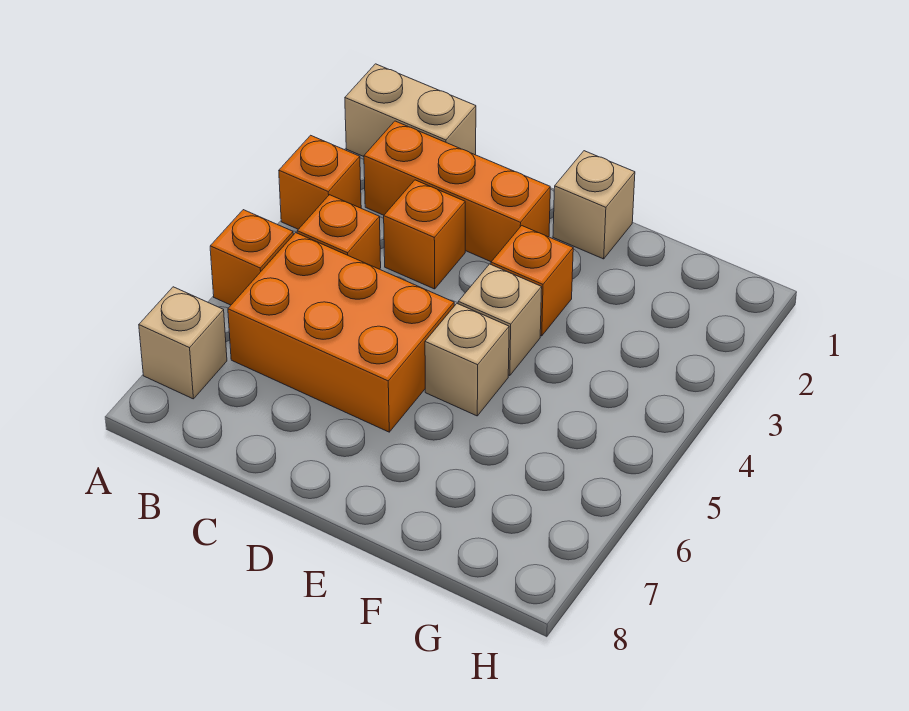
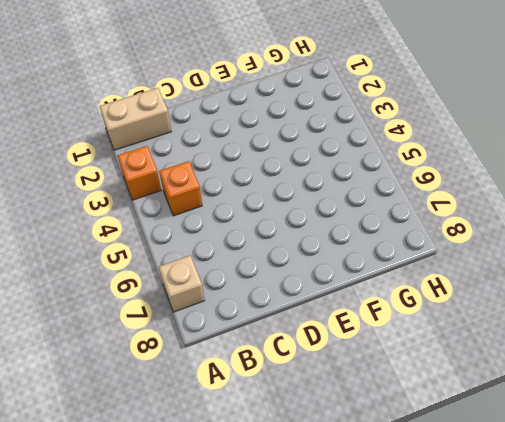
none -> orange brick A5 level 1
none -> orange brick B2:D2 level 1
none -> orange brick B5:D6 level 1

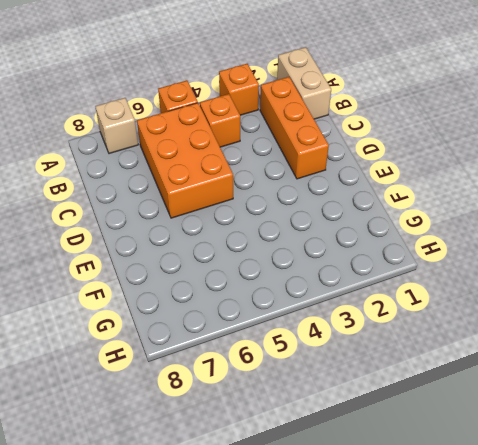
none -> orange brick C3 level 1
none -> tan brick E1 level 1
none -> orange brick E3 level 1

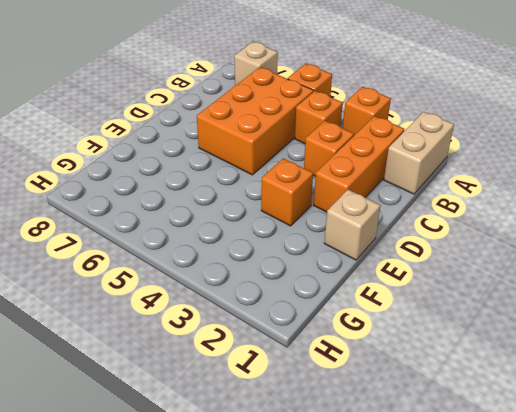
none -> tan brick E4 level 1
none -> tan brick E5 level 1

